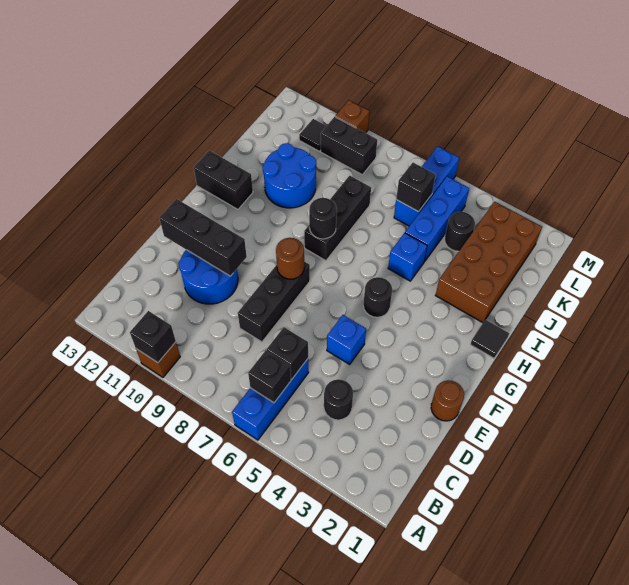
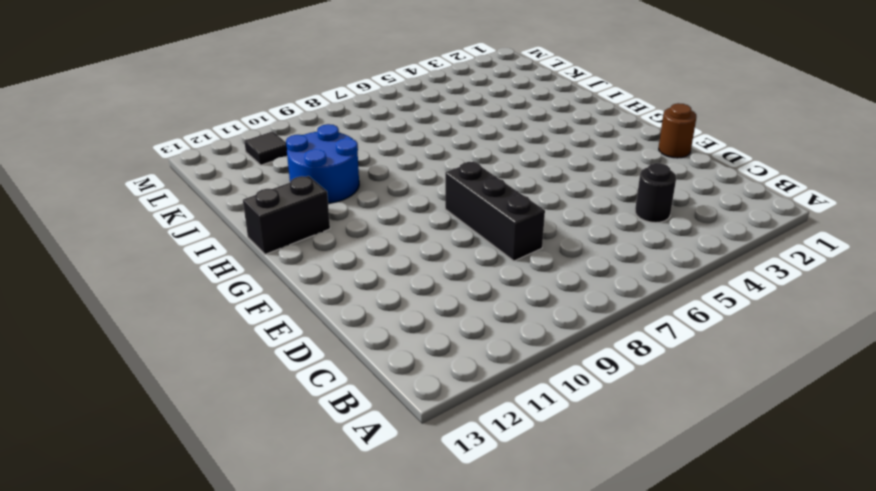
none -> blue brick A6:C6 level 1
none -> brown brick A10 level 1
none -> blue round brick D10:E11 level 1

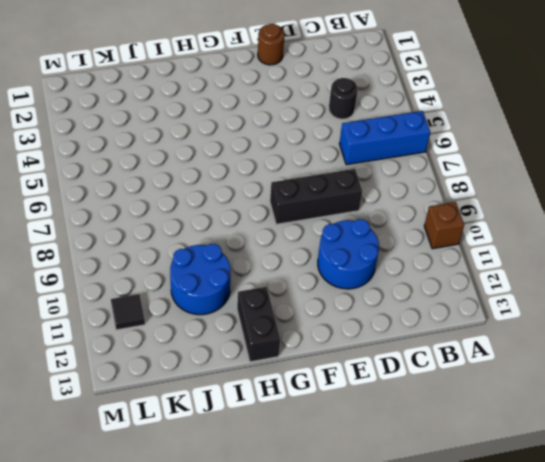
none -> blue brick E5 level 1
none -> black round brick G5 level 1
none -> black tile H1 level 1

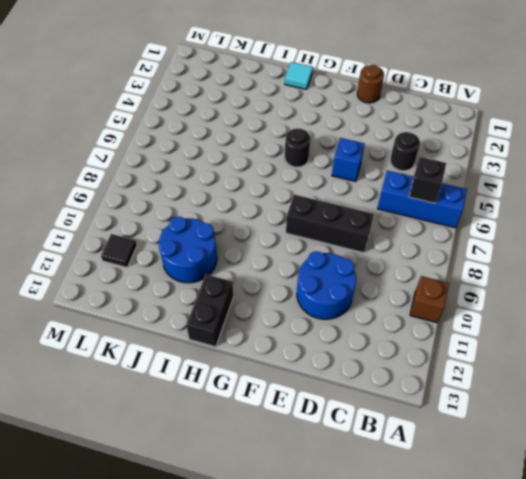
cyan tile H1 level 1 -> black tile H1 level 1
none -> black brick H8:J8 level 1
none -> brown brick I2:L3 level 1
none -> blue brick I5 level 1

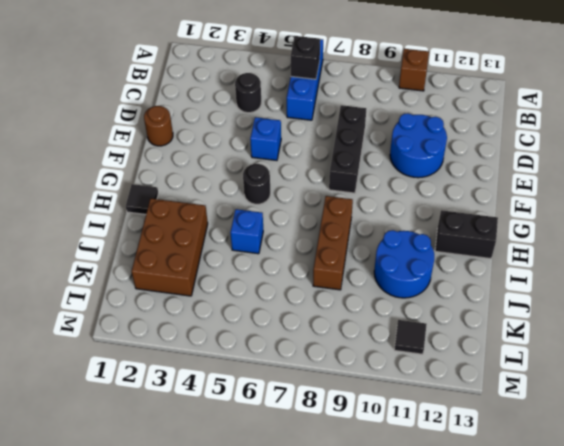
brown brick H8:J8 level 1 -> black brick H8:J8 level 1
brown brick I2:K3 level 1 -> brown brick I2:L3 level 1
none -> blue brick J5:L5 level 1
none -> black round brick K4 level 1
none -> blue brick K6:M6 level 1

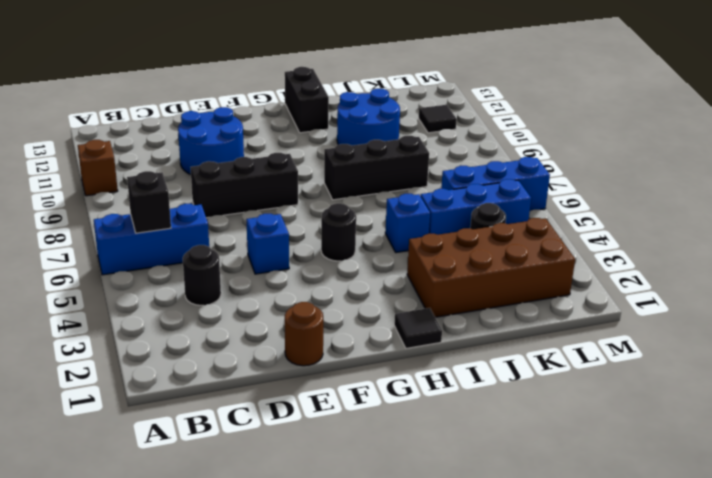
none -> black brick L9:L10 level 1
none -> brown brick M10 level 1
none -> black brick A10 level 2

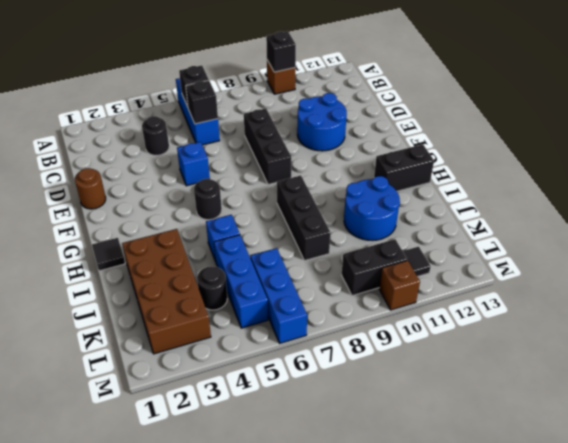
none -> black brick E10:E12 level 2
none -> brown round brick F8 level 2
none -> black round brick H8 level 2

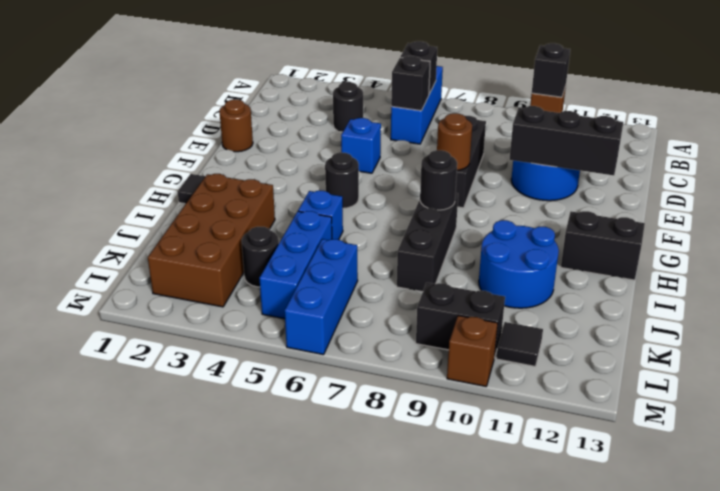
none -> black brick K6 level 2

